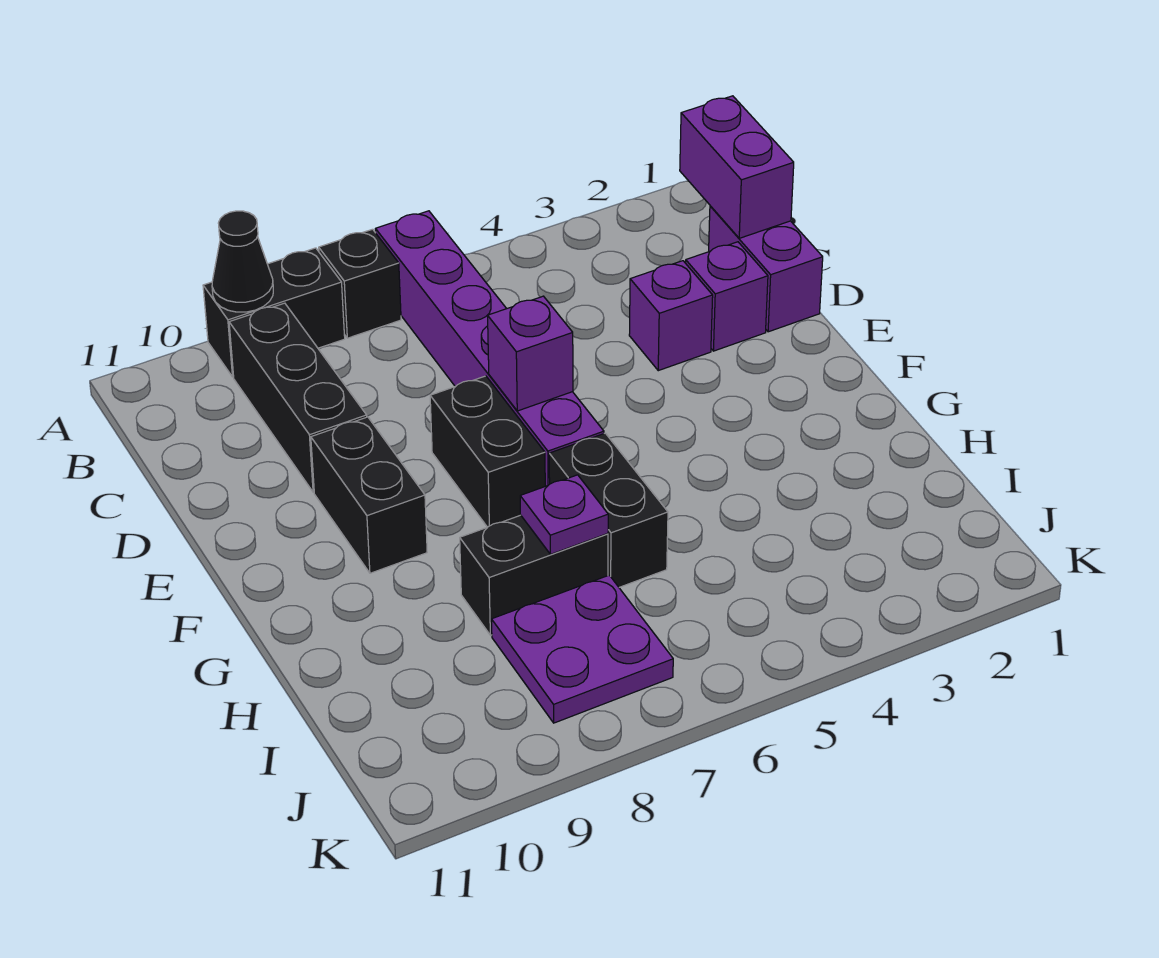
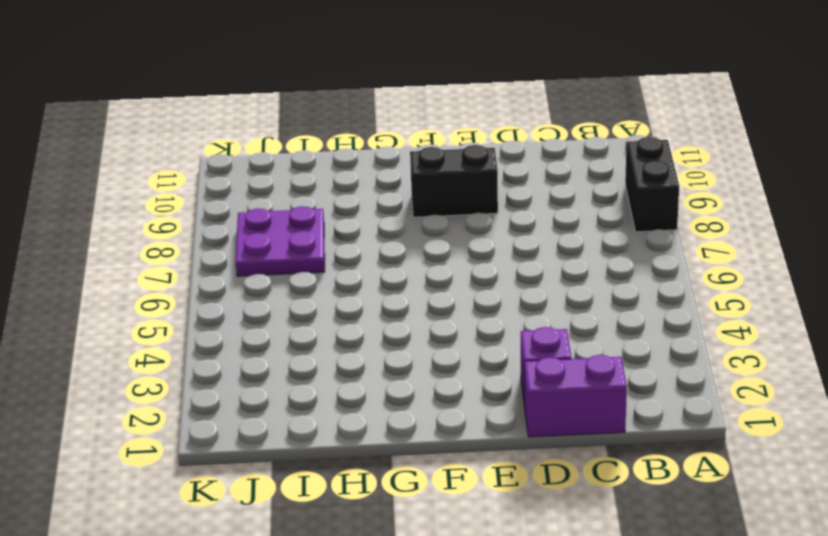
none -> purple brick A6:F6 level 1
none -> black brick A7 level 1
none -> black brick B9:D9 level 1

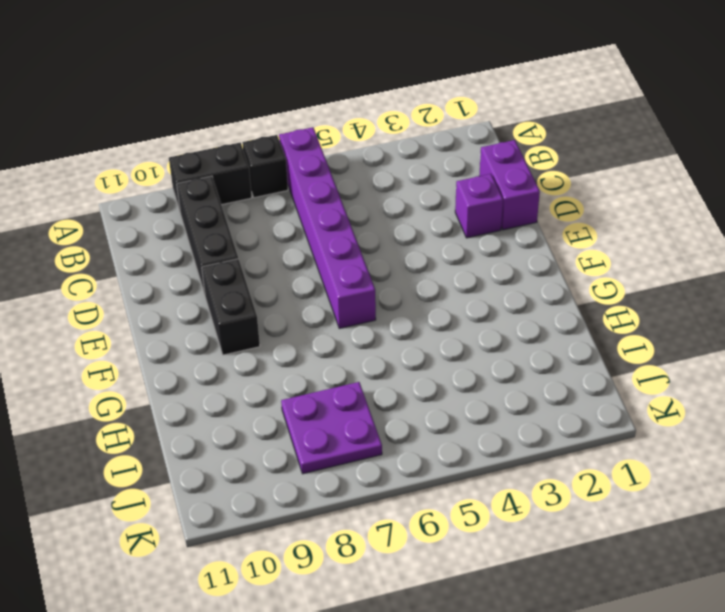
none -> purple brick D3 level 1
none -> black brick E7:F7 level 1
none -> black brick G6:H6 level 1

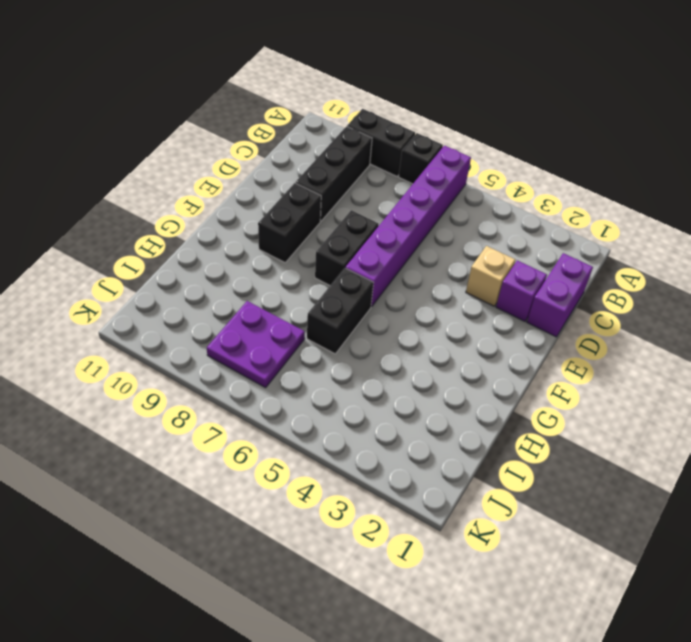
tan brick D3 level 1 -> purple brick D3 level 1
none -> black brick H7:H8 level 1
none -> black cone A9 level 2
none -> purple brick B1:C1 level 2

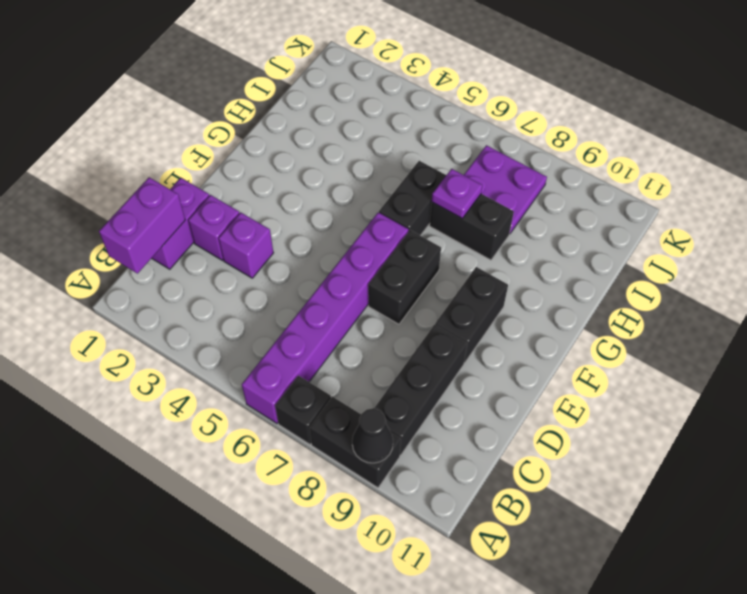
none -> purple brick E6 level 2

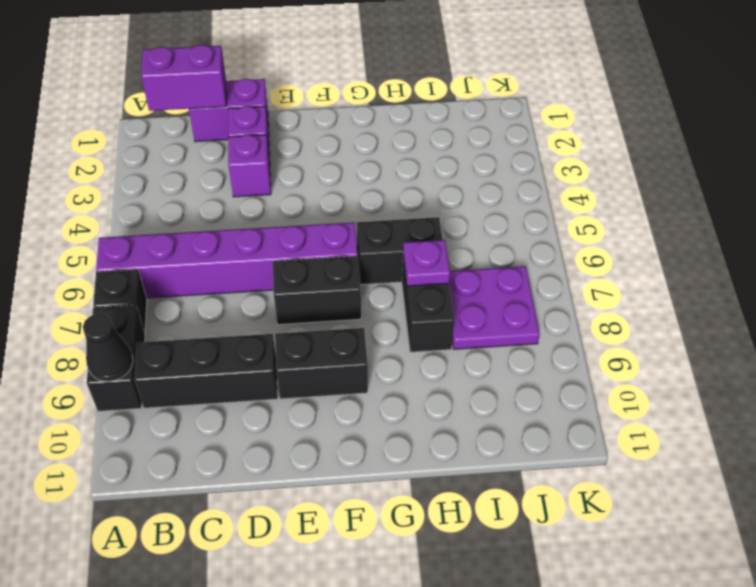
none -> purple brick E6 level 2

